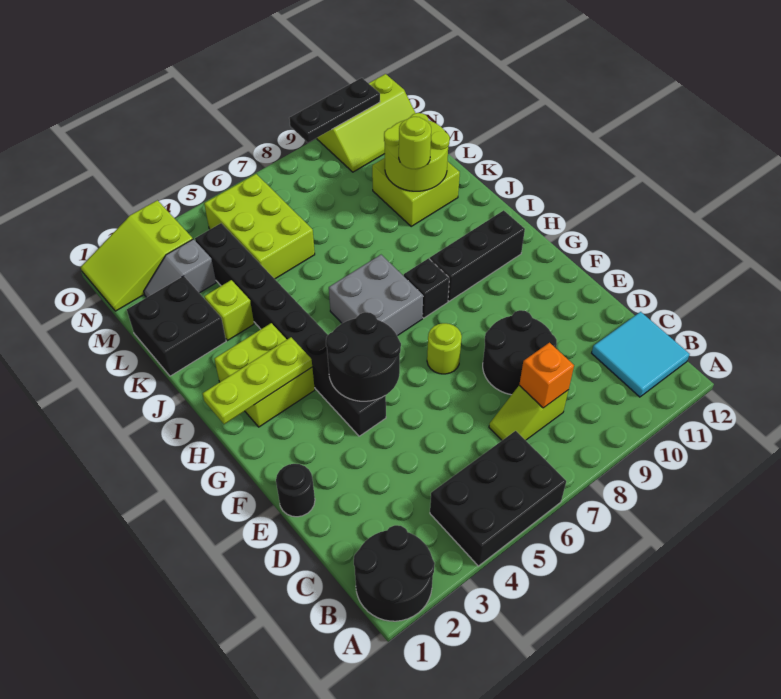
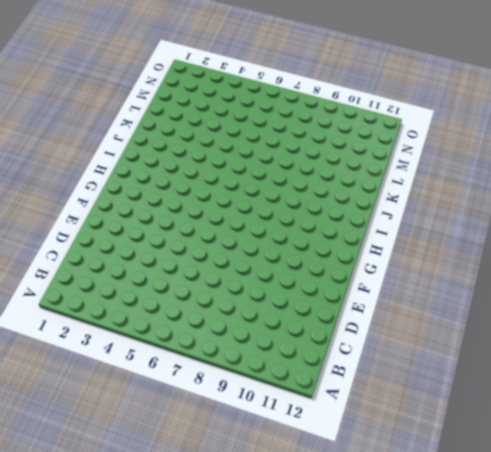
none -> black round brick A1:B2 level 1
none -> black brick A4:B6 level 1
none -> cyan tile B11:C12 level 1

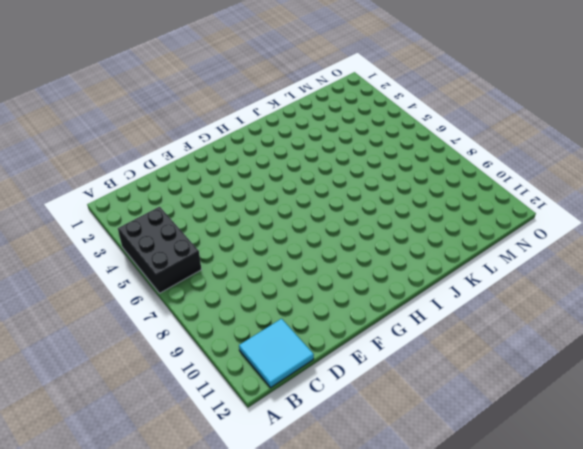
none -> black round brick A1:B2 level 1
none -> lime slope C7:C8 level 1 top 8
none -> black round brick D8:E9 level 1

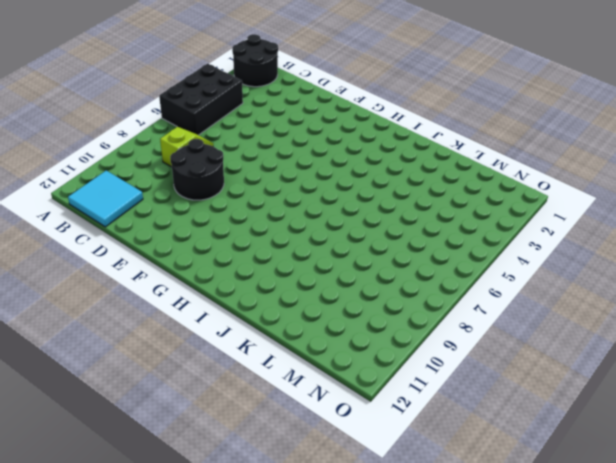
none -> black round brick E1 level 1
none -> black brick F4:M4 level 1
none -> lime round brick F7 level 1

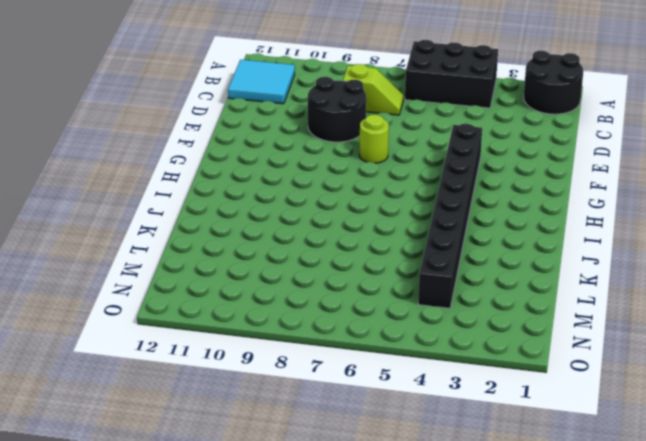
none -> black round brick E1 level 1
none -> lime brick H2:I3 level 1
none -> grey brick H6:I7 level 1

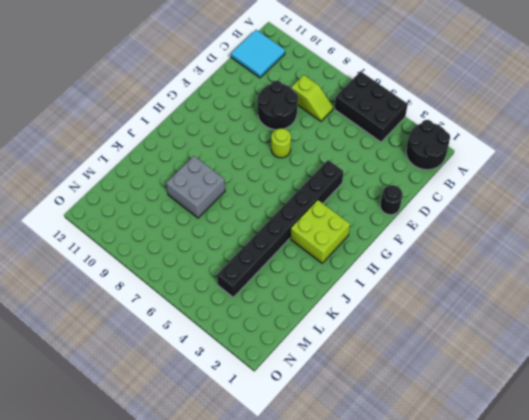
grey brick J8:K9 level 1 -> grey brick H6:I7 level 1
none -> black brick H8 level 1
none -> black brick H9:H11 level 1
none -> black brick K1:L2 level 1

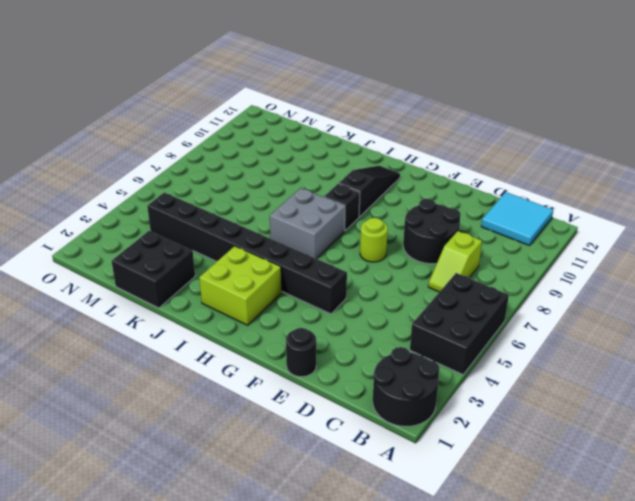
black slope H9:H11 level 1 top 9 -> black brick H9:H11 level 1
none -> lime brick K3 level 1
none -> lime brick K10:L11 level 1
none -> lime brick L5:N6 level 1

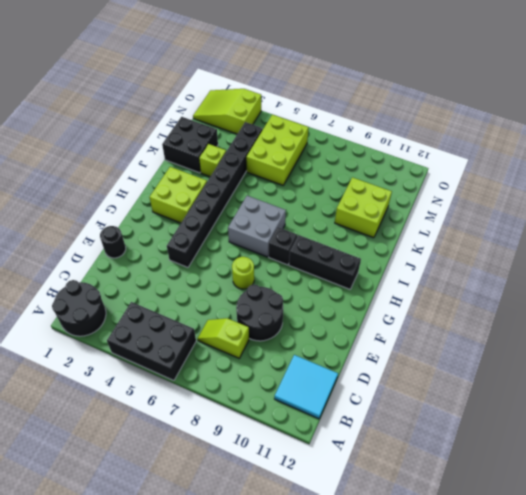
none -> grey slope M2:M3 level 1 top 3
none -> lime slope N10:O12 level 1 top O
none -> orange brick C8 level 2

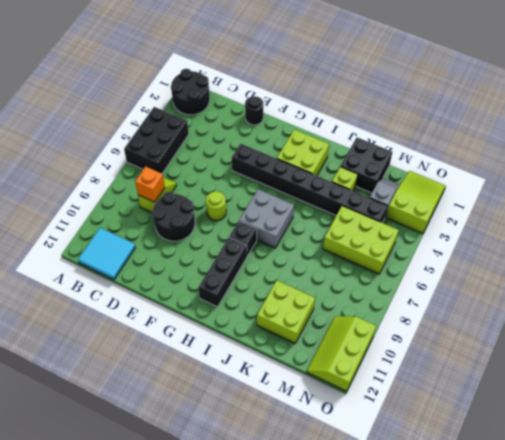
none -> black round brick F4:G5 level 2
none -> lime plate H1:H3 level 2
none -> lime round brick K10:L11 level 2

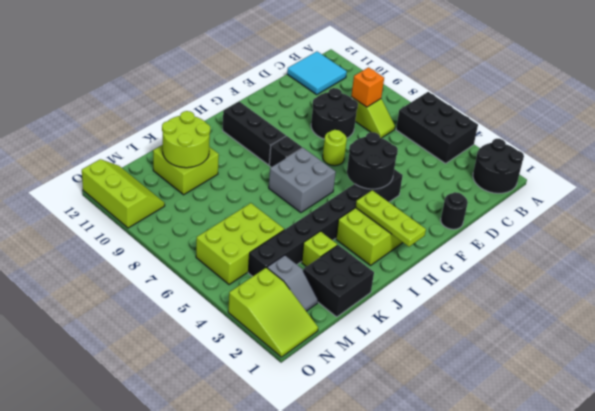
none -> black plate O9:O11 level 2
none -> lime round brick K10 level 3

